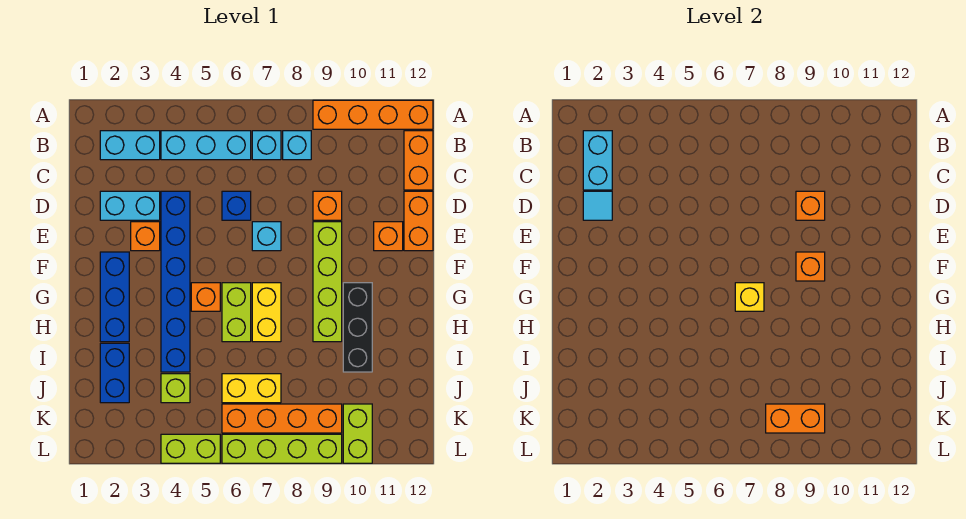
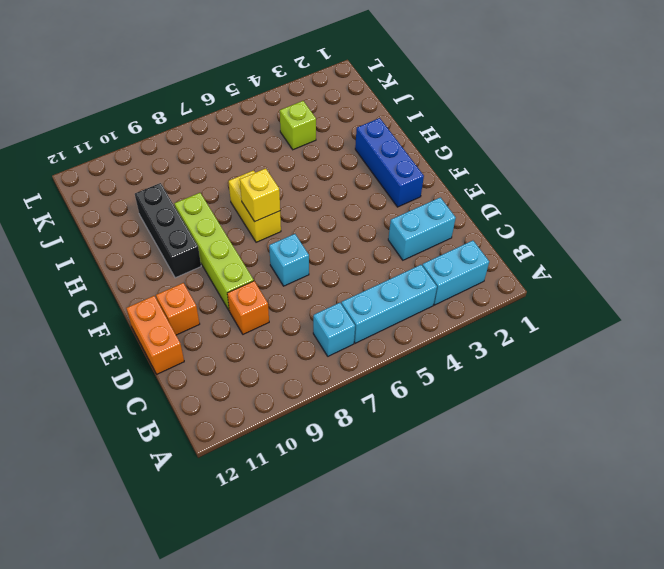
none -> orange brick A9:A12 level 1
none -> cyan brick B8 level 1
none -> orange brick B12:C12 level 1
none -> blue brick D4:I4 level 1

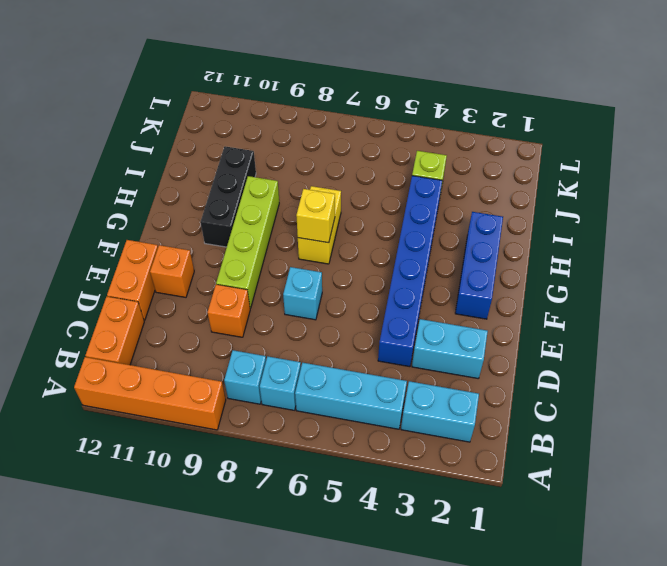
none -> blue brick D6 level 1
none -> orange brick E3 level 1
none -> orange brick G5 level 1
none -> lime brick G6:H6 level 1

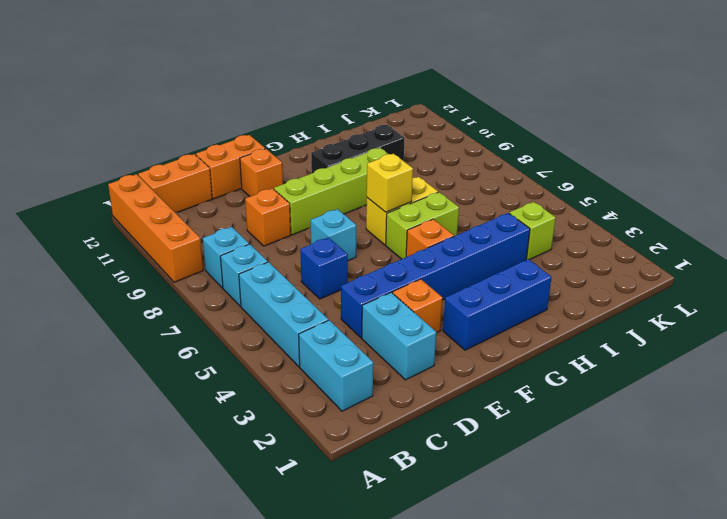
none -> blue brick I2:J2 level 1
none -> yellow brick J6:J7 level 1
none -> orange brick K6:K9 level 1
none -> lime brick K10:L10 level 1

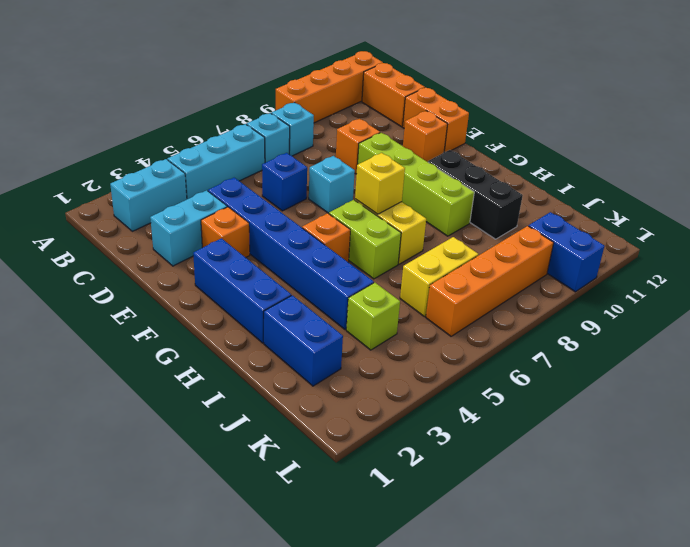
blue brick K10:L10 level 1 -> lime brick K10:L10 level 1
none -> lime brick L4:L5 level 1
none -> lime brick L6:L9 level 1
none -> cyan brick B2:C2 level 2
none -> cyan tile D2 level 2

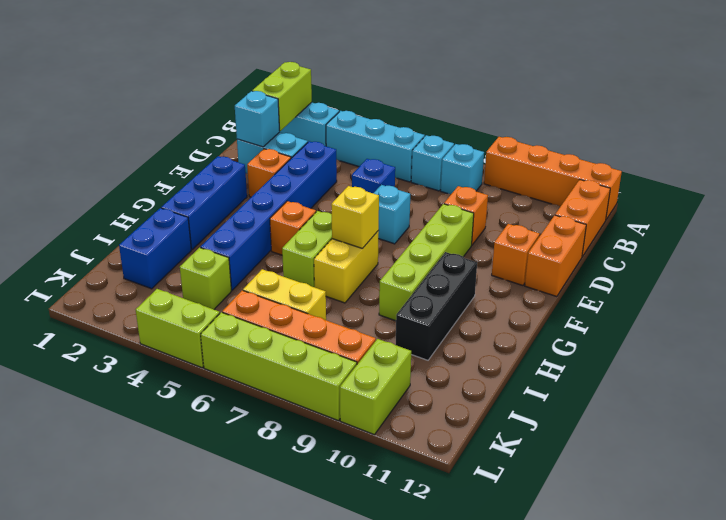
lime brick B2:C2 level 2 -> cyan brick B2:C2 level 2
cyan brick D2 level 2 -> cyan tile D2 level 2
none -> orange brick D9 level 2
none -> orange brick F9 level 2
none -> orange brick K8:K9 level 2

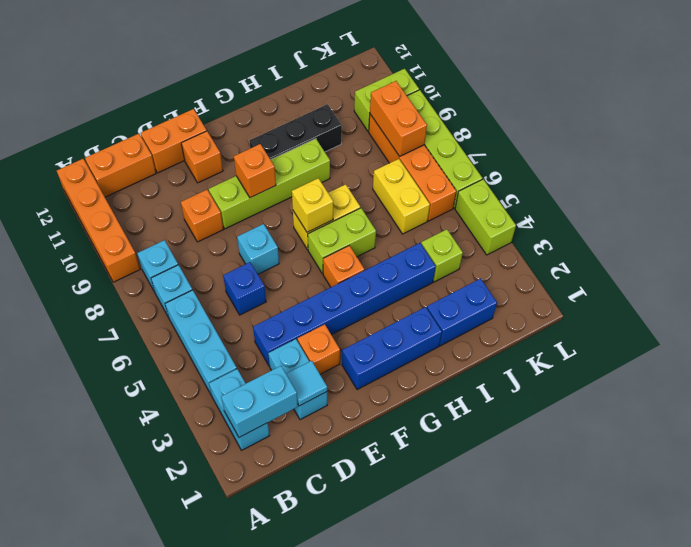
none -> orange brick D9 level 2

